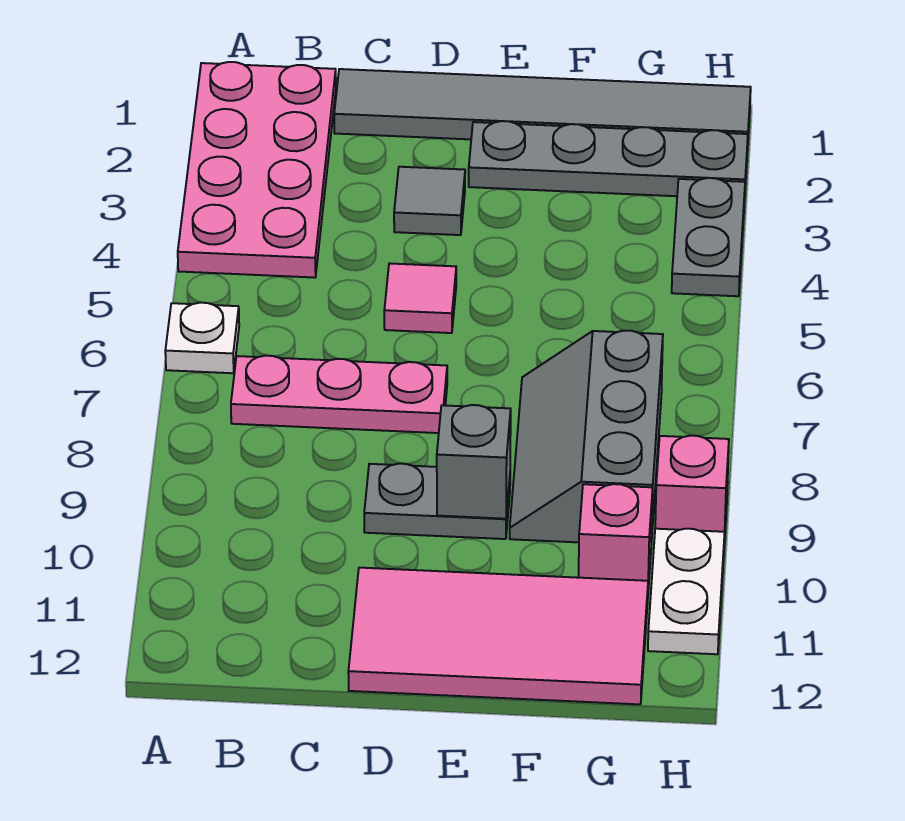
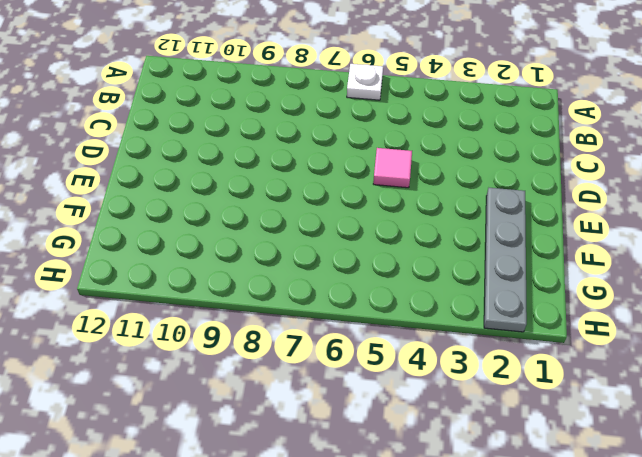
none -> pink plate A1:B4 level 1
none -> pink plate B7:D7 level 1
none -> grey tile C1:H1 level 1

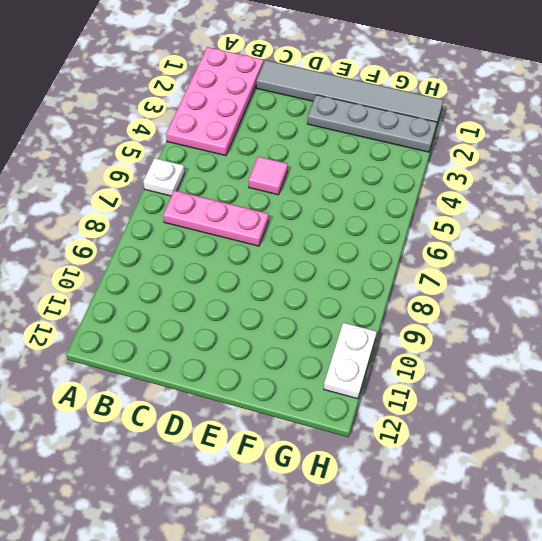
none -> grey tile D3 level 1
none -> grey plate D9:E9 level 1
none -> pink tile D11:G12 level 1

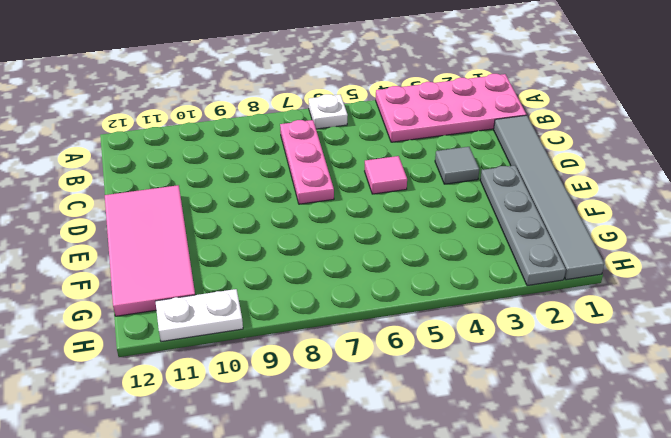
none -> grey plate D9:E9 level 1
none -> grey slope F7:G9 level 1 top G
none -> pink brick G10 level 1

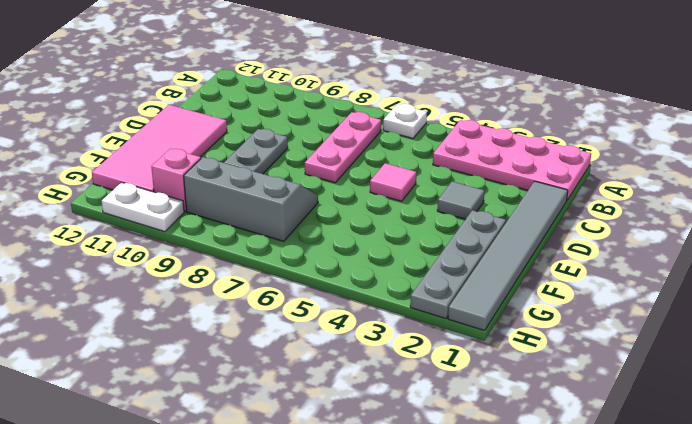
none -> grey plate H3:H4 level 1
none -> pink brick H9 level 1
none -> grey brick E9 level 2

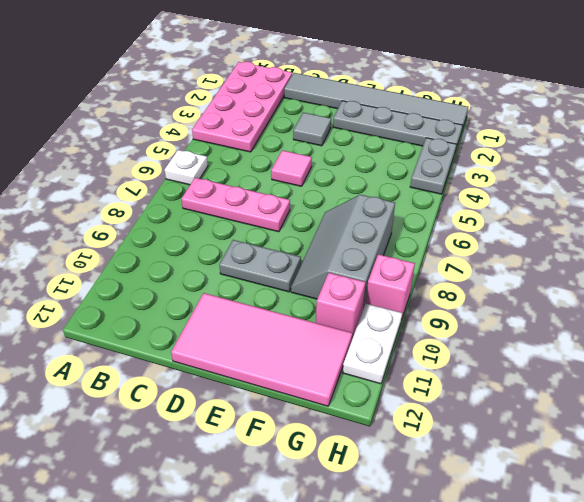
none -> grey brick E9 level 2

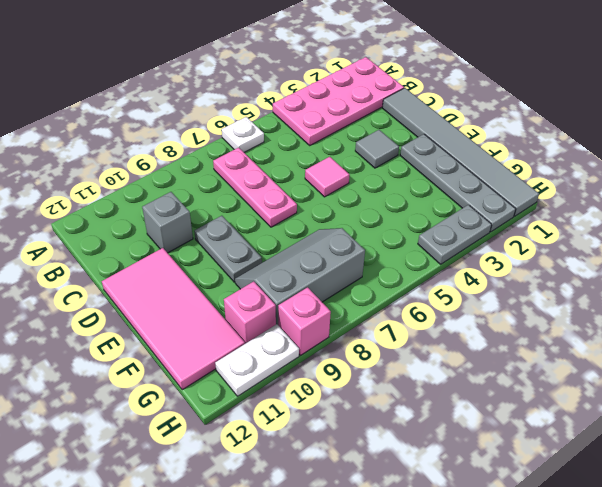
grey brick C10 level 1 -> grey brick E9 level 2

